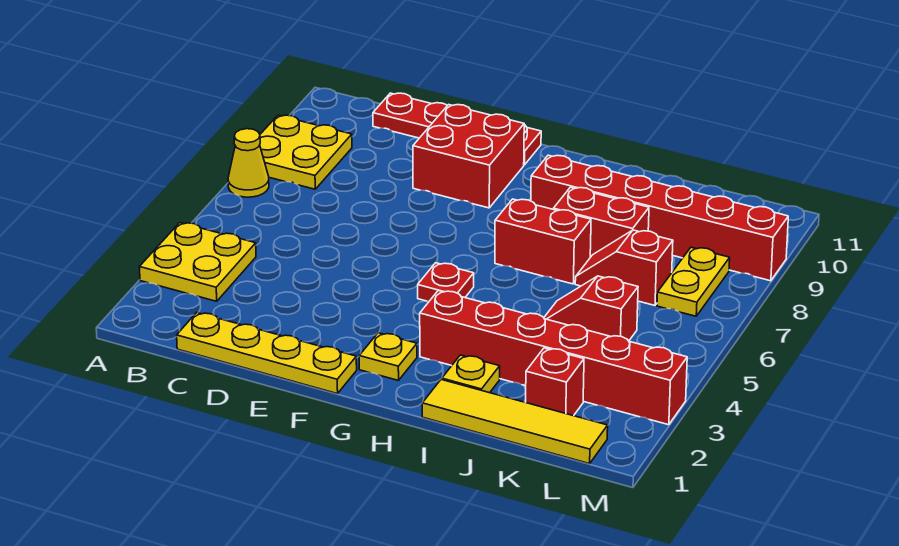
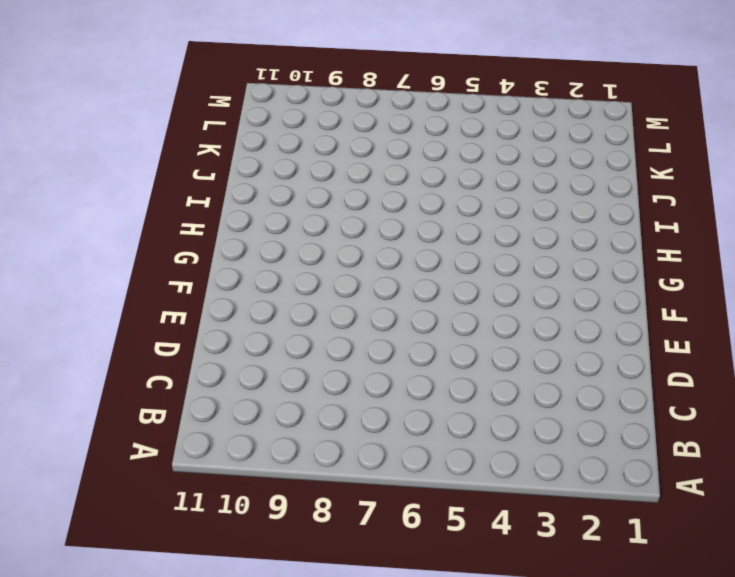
none -> yellow plate A3:B4 level 1
none -> yellow cone A7 level 1
none -> yellow plate A8:B9 level 1

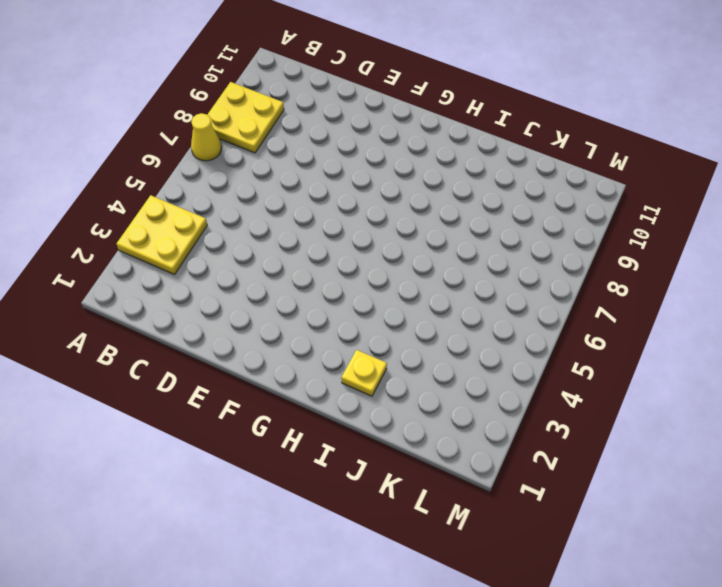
none -> yellow plate C1:F1 level 1
none -> red plate C11:F11 level 1
none -> red brick E9:F10 level 1

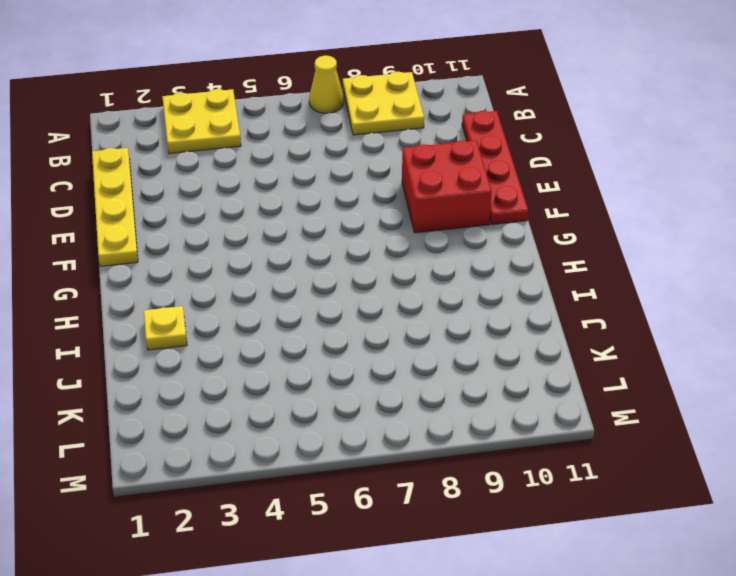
none -> yellow plate G2 level 1
none -> red plate G5 level 1
none -> red brick H3:M3 level 1

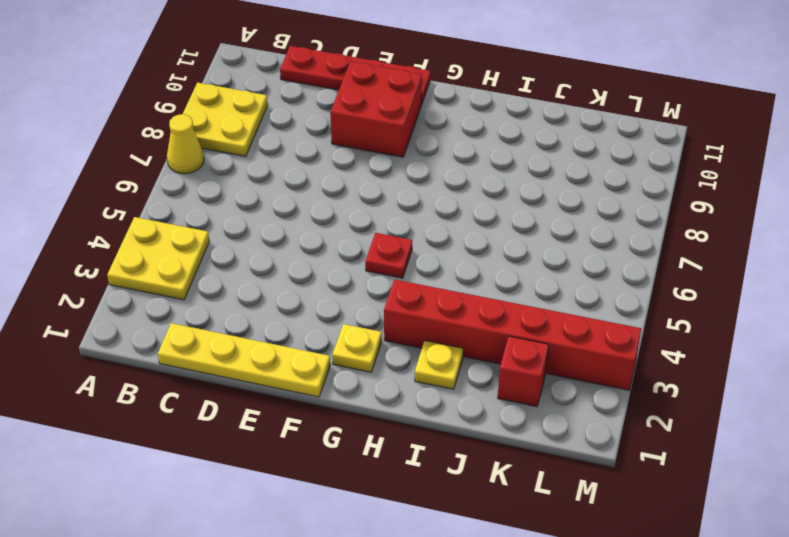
none -> red brick H7:I7 level 1
none -> red brick H9:M9 level 1
none -> yellow tile I1:L1 level 1

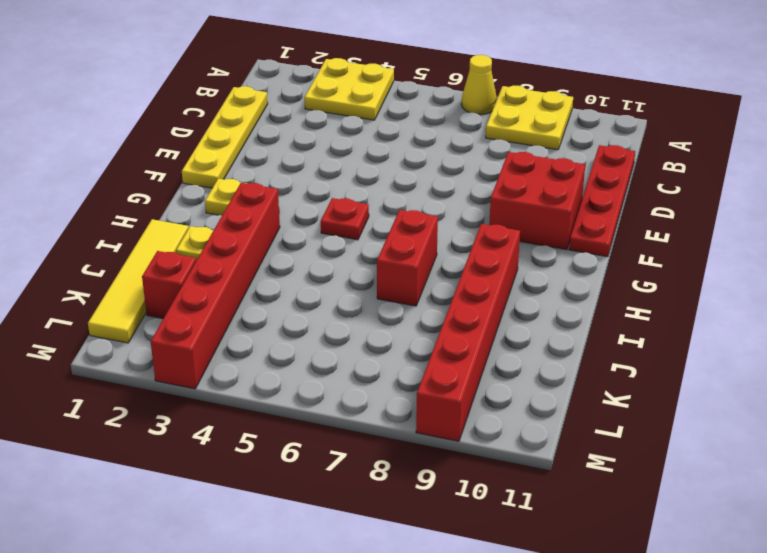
none -> red brick I8:J8 level 1
none -> red slope J5:K5 level 1 top K
none -> red slope J7:K7 level 1 top K

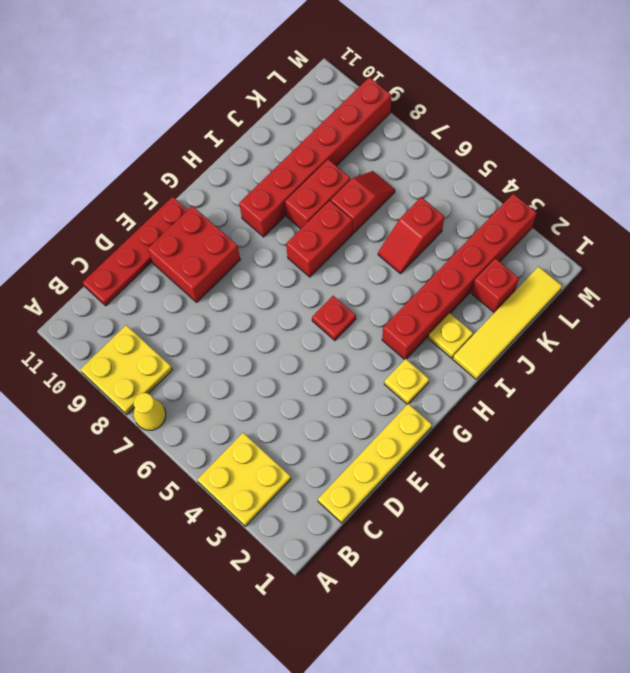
red slope J7:K7 level 1 top J -> red slope J7:K7 level 1 top K
none -> yellow plate L7:L8 level 1

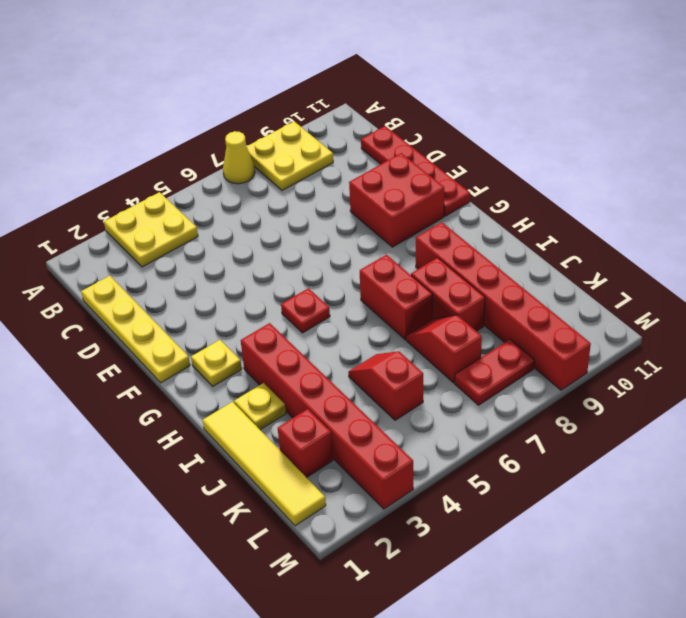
red plate L7:L8 level 1 -> yellow plate L7:L8 level 1

